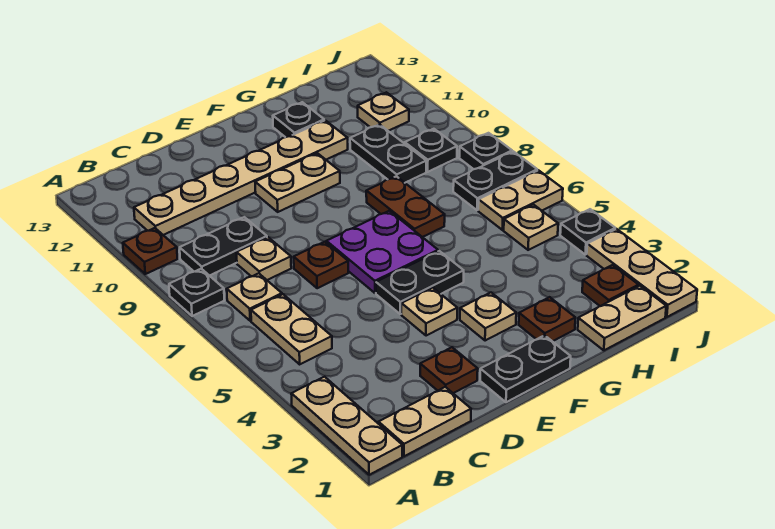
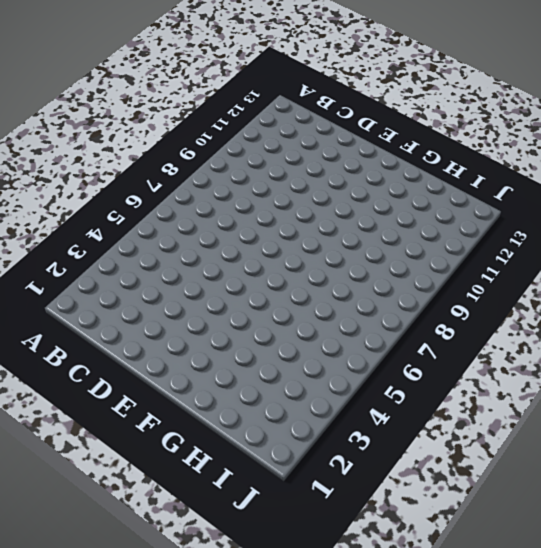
none -> tan plate A1:A3 level 1
none -> black plate A8 level 1
none -> brown plate A10 level 1
none -> tan plate B1:C1 level 1

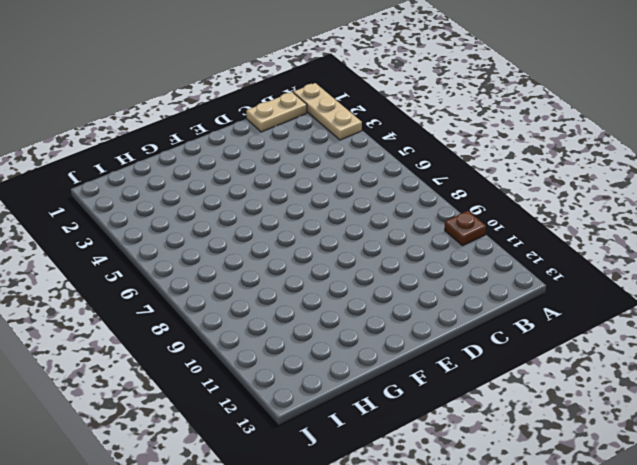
none -> black plate A8 level 1
none -> tan plate B5:B6 level 1
none -> tan plate B7 level 1
none -> black plate B9:C9 level 1

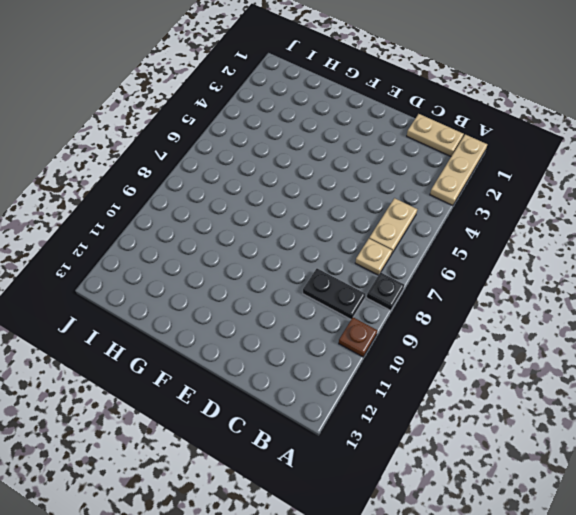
none -> tan plate B11:G11 level 1
none -> tan plate C8 level 1
none -> brown plate D2 level 1
none -> brown plate D7 level 1

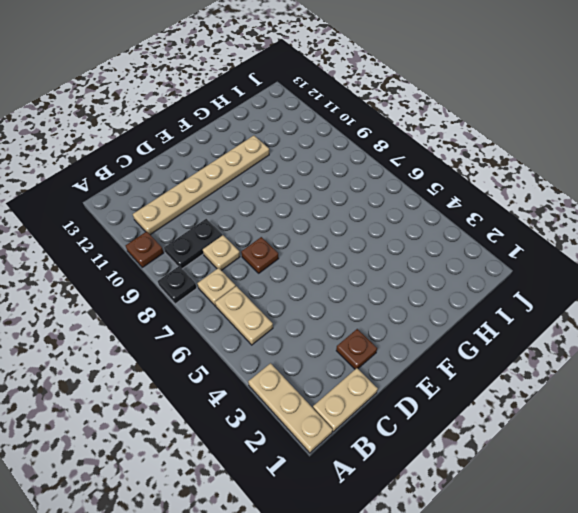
none -> black plate E1:F1 level 1
none -> tan plate E4 level 1
none -> black plate E5:F5 level 1
none -> purple plate E6:F7 level 1

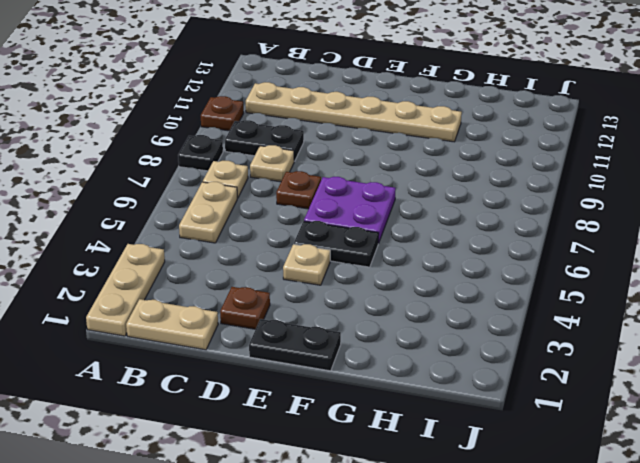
none -> tan plate E10:F10 level 1
none -> tan plate F3 level 1
none -> brown plate G2 level 1
none -> brown plate G7:G8 level 1

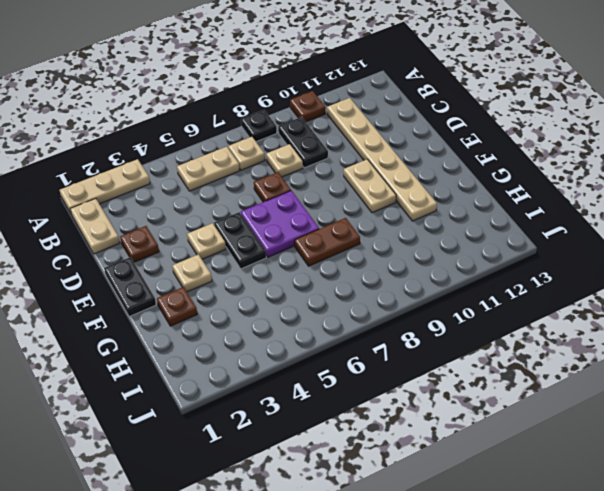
none -> black plate G12 level 1
none -> tan plate H1:I1 level 1
none -> black plate H9:H10 level 1
none -> brown plate I2 level 1

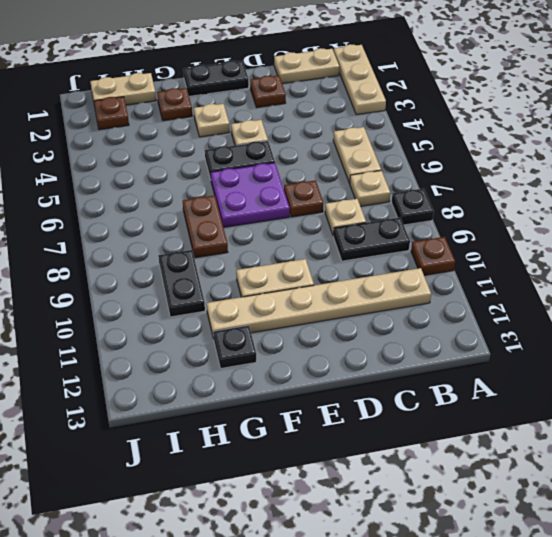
none -> tan plate I5 level 1
none -> tan plate I6:J6 level 1
none -> black plate I7:J7 level 1
none -> black plate I9 level 1

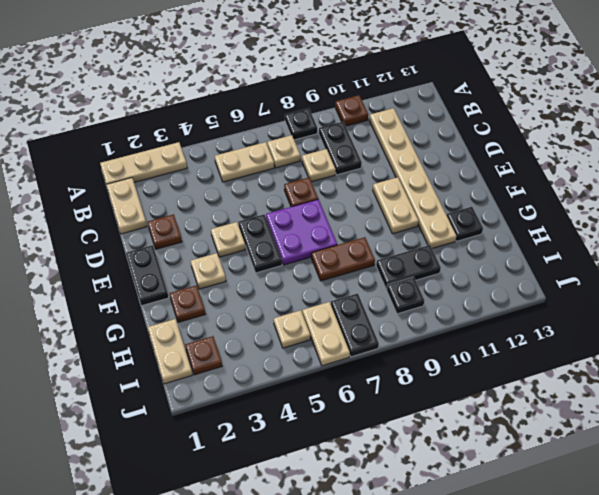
none -> tan plate I11 level 1
none -> tan plate J1:J3 level 1
none -> black plate J4 level 1
none -> black plate J8 level 1

